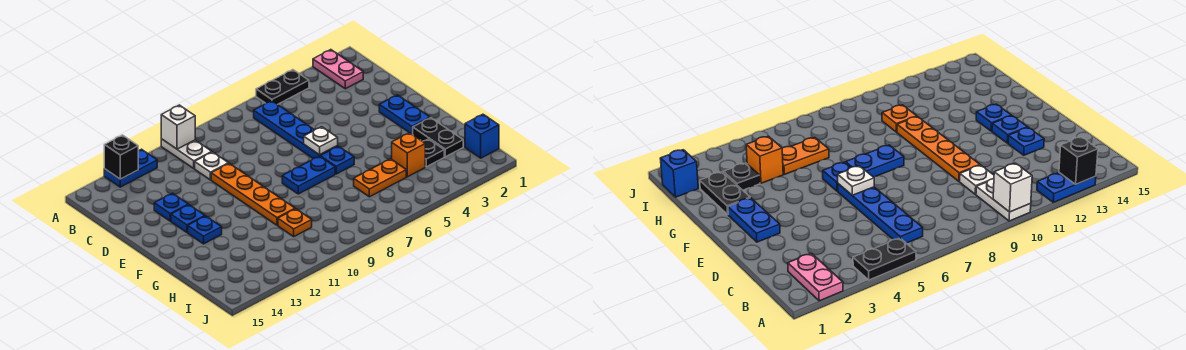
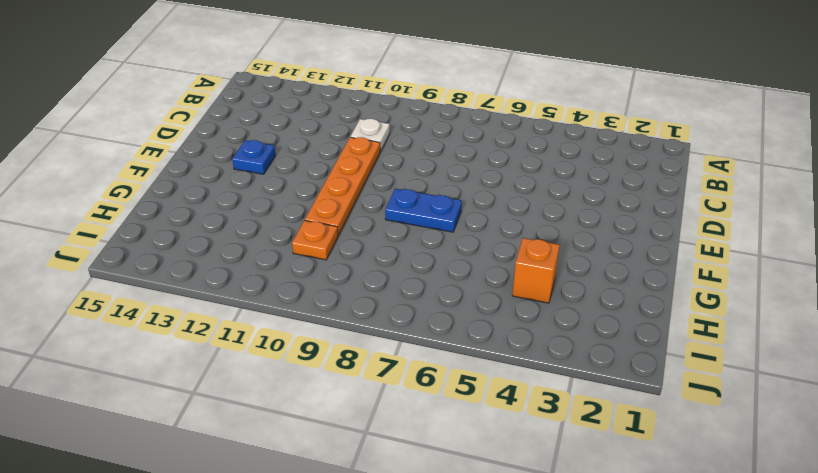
none -> pink plate A2:B2 level 1
none -> black plate A4:A5 level 1
none -> white plate A10:B10 level 1

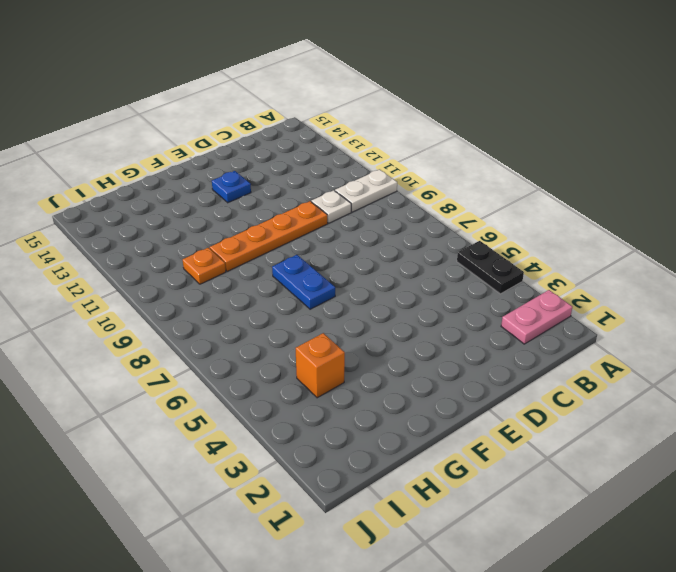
none -> blue plate A12:A13 level 1
none -> blue plate B6:E6 level 1
none -> blue plate D13 level 1

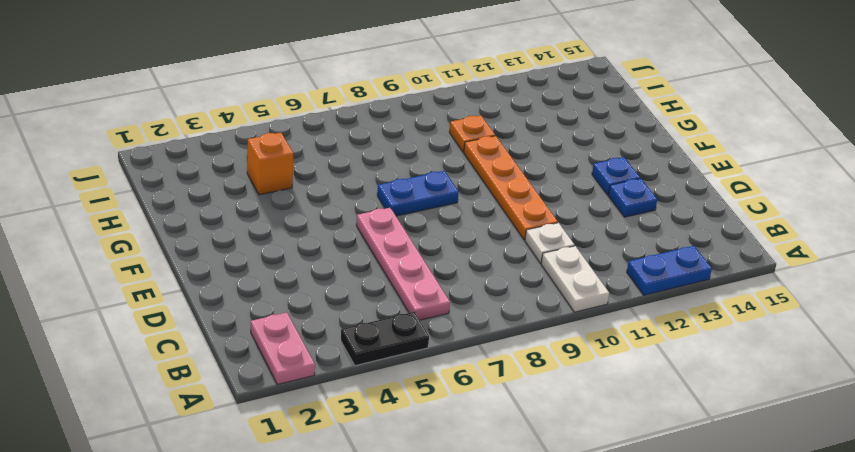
pink plate B6:E6 level 1 -> blue plate B6:E6 level 1
none -> blue plate E2:F2 level 1
none -> blue plate F6 level 1
none -> blue plate F13 level 1

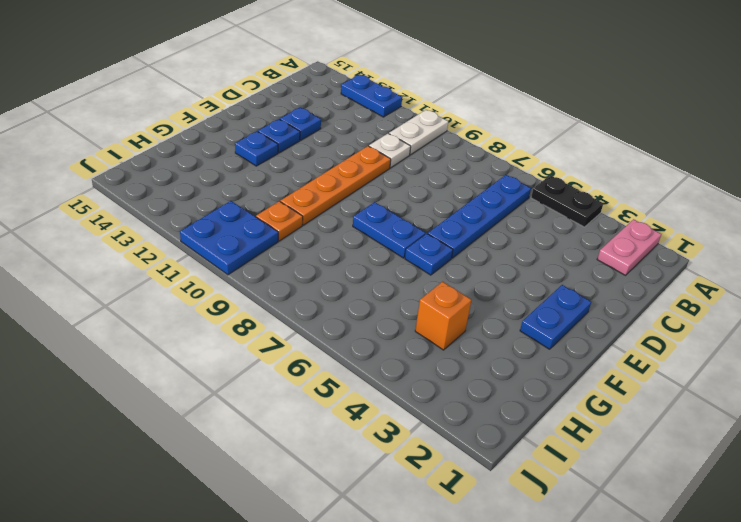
blue plate I10:J11 level 1 -> none
none -> black plate G2:H2 level 1
none -> black plate H3 level 1
none -> orange plate H5:H6 level 1

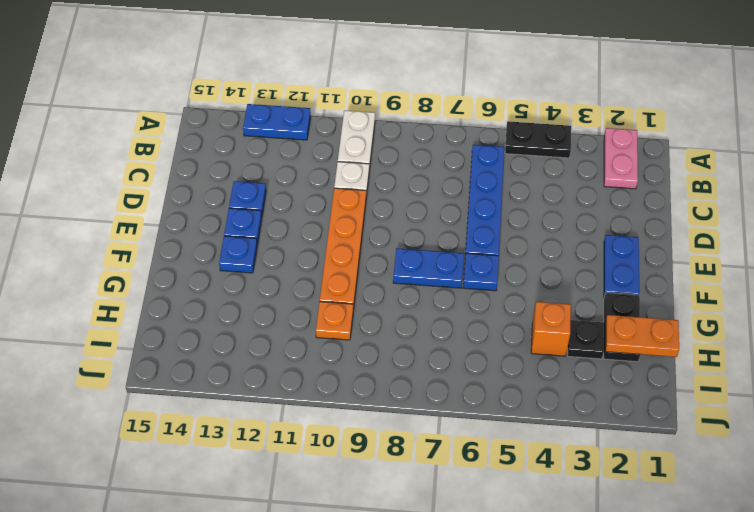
orange plate H1:H2 level 2 -> orange plate H5:H6 level 1
none -> blue brick I1 level 1
none -> white brick A10 level 2
none -> black brick A13 level 2

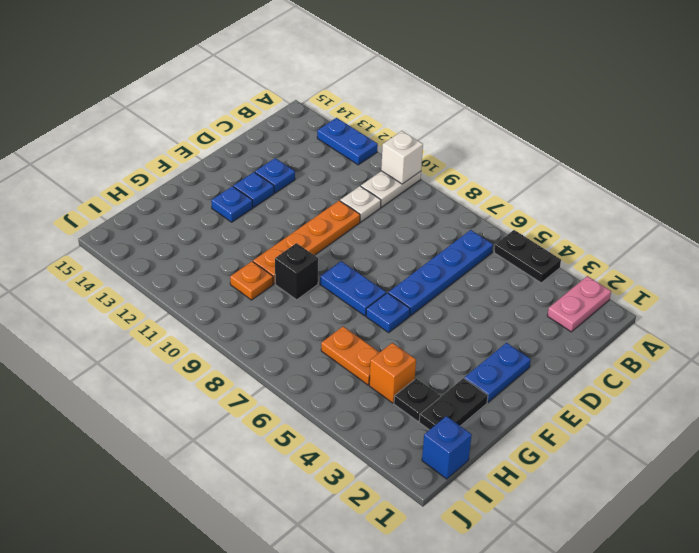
black brick G9 level 1 -> black brick A13 level 2
none -> white plate E6 level 2

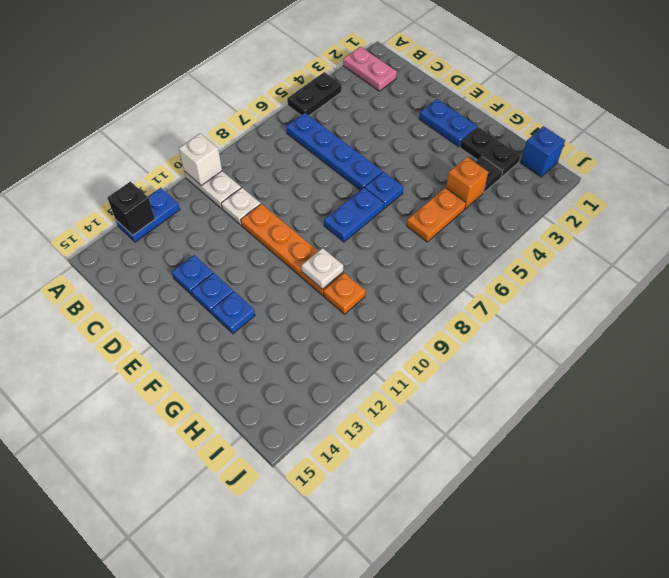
white plate G10 level 2 -> white plate E6 level 2

